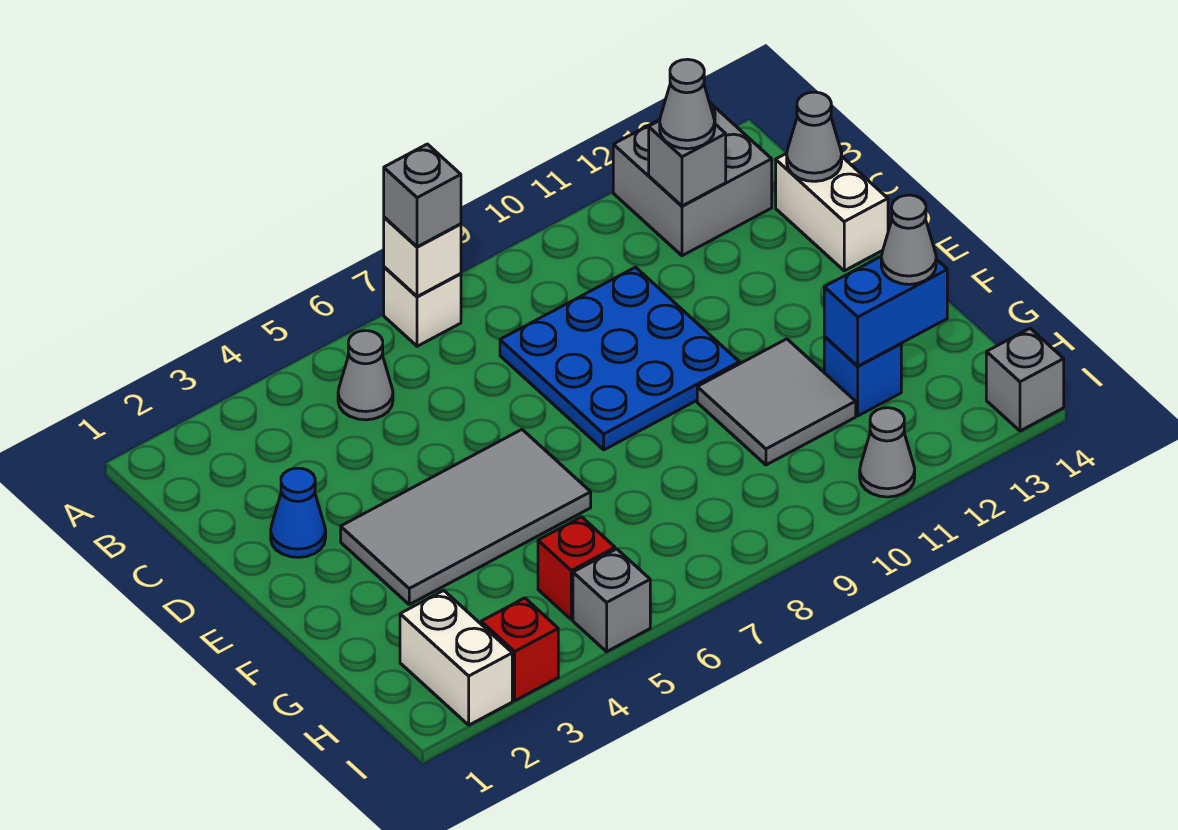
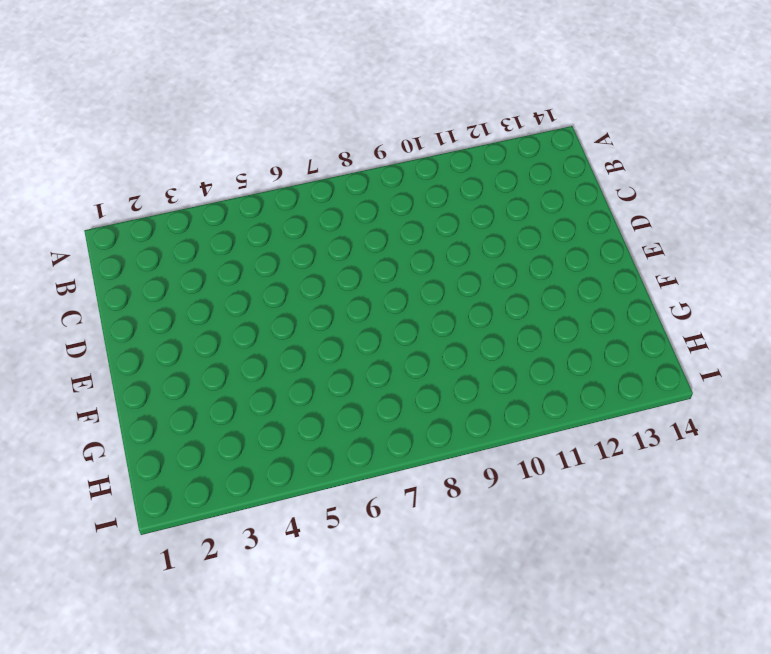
none -> white brick A7 level 1
none -> grey brick A12:B13 level 1
none -> grey cone B5 level 1

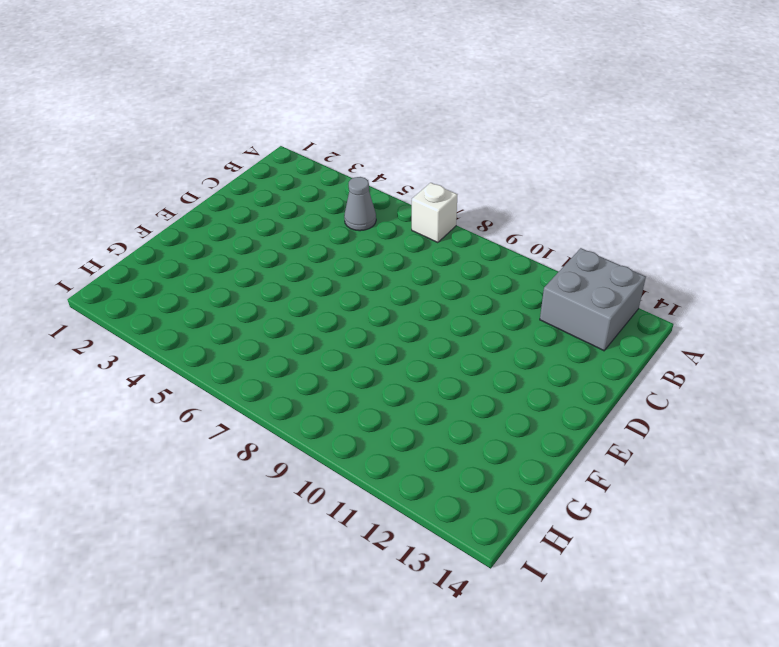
none -> blue plate C8:E10 level 1
none -> white brick C14:D14 level 1
none -> blue cone D2 level 1

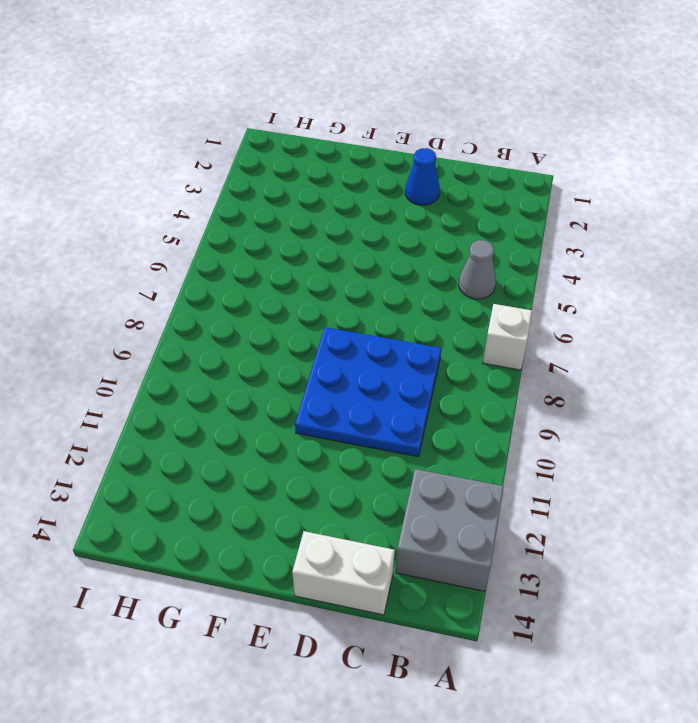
none -> grey tile E3:F6 level 1
none -> grey tile F10:G11 level 1
none -> blue brick G12 level 1

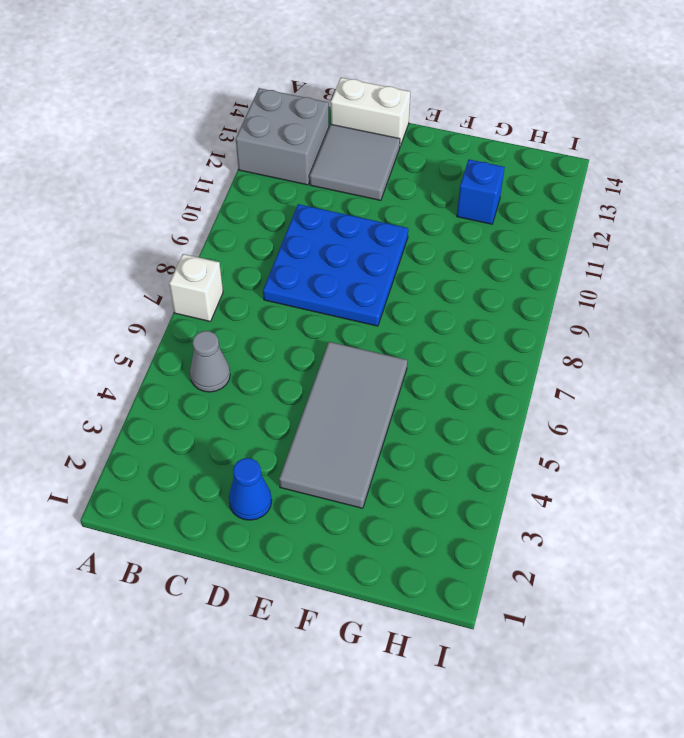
grey tile C12:D13 level 1 -> grey tile F10:G11 level 1
none -> white brick H2:I2 level 1
none -> red brick H5 level 1
none -> red brick I3 level 1

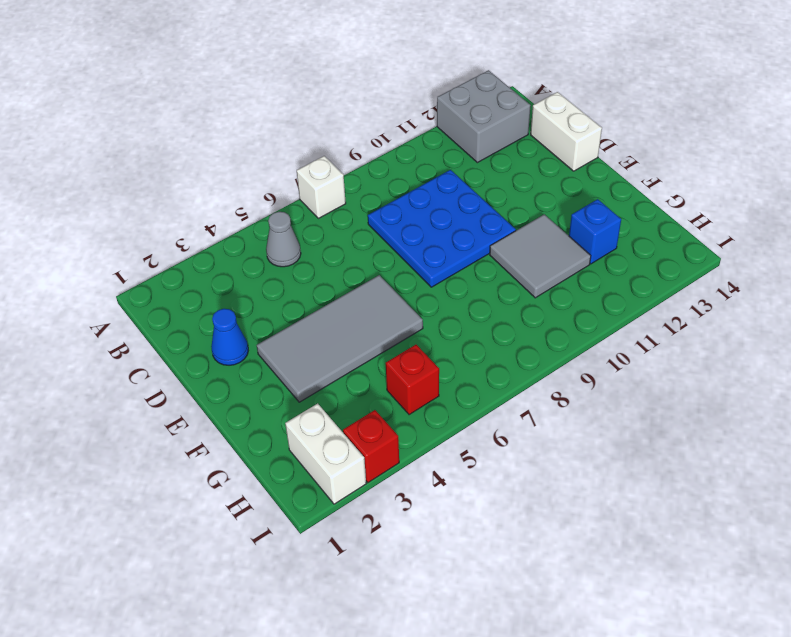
none -> grey brick I5 level 1
none -> grey cone I11 level 1
none -> grey brick I14 level 1

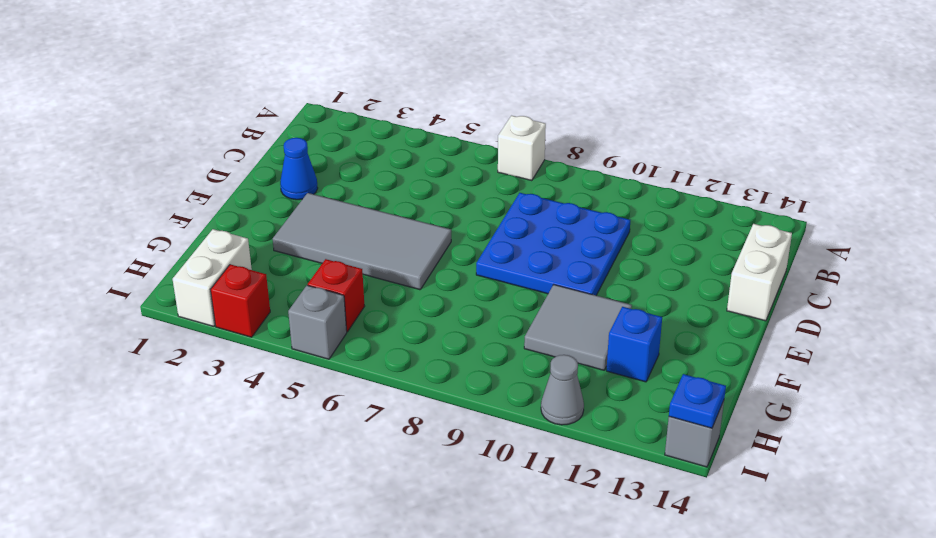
blue plate I14 level 2 -> none
none -> grey brick A12:B13 level 1
none -> grey cone B5 level 1
none -> white brick A7 level 2

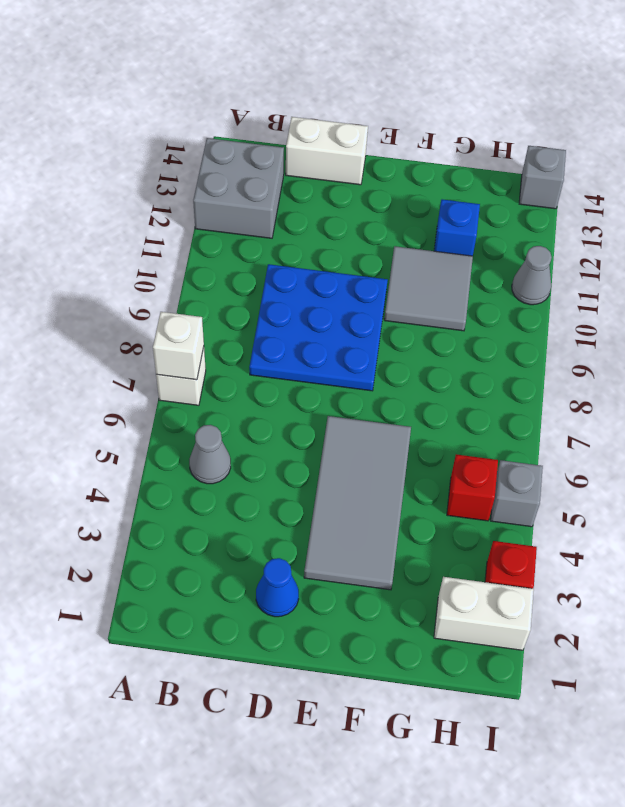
none -> grey brick B12 level 2
none -> grey cone C14 level 2
none -> blue brick G12:G13 level 2

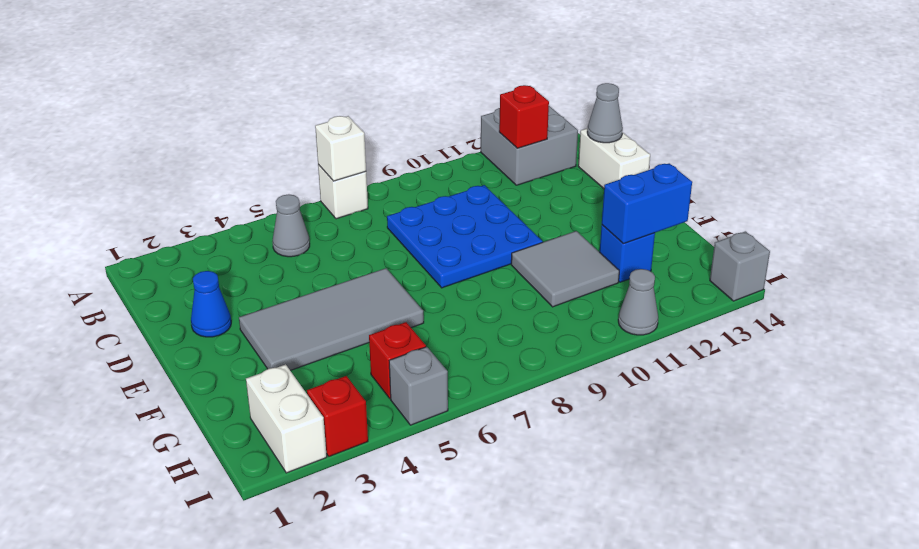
red brick B12 level 2 -> grey brick B12 level 2
none -> grey brick A7 level 3
none -> grey cone B12 level 3
none -> grey cone G13 level 3

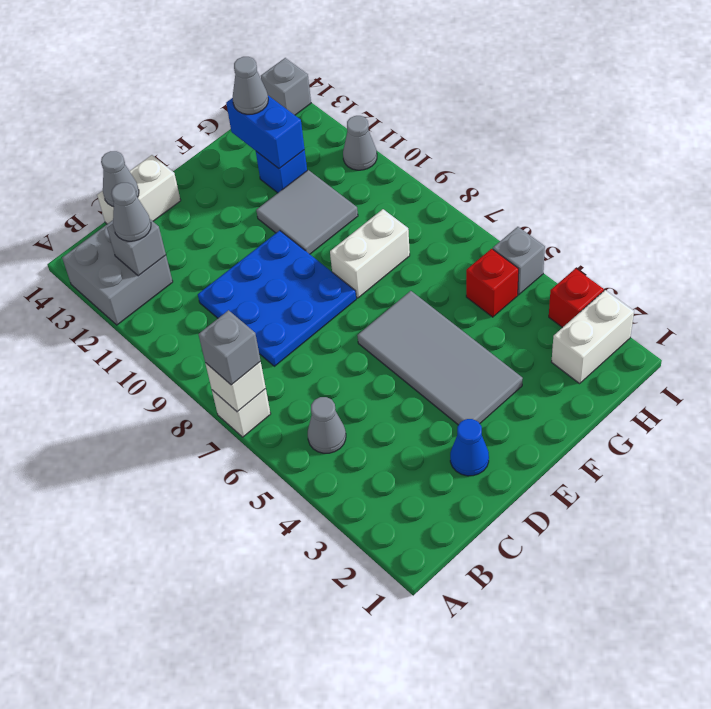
white brick F8:G8 level 1 -> none

